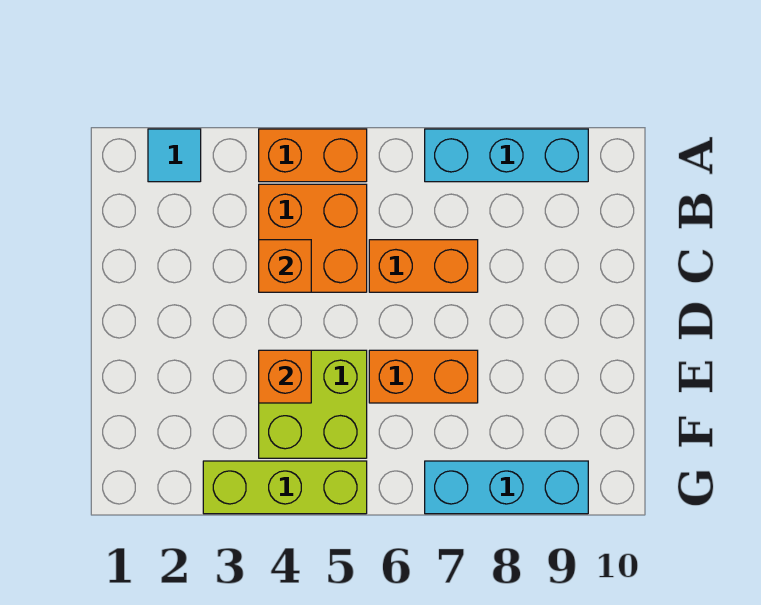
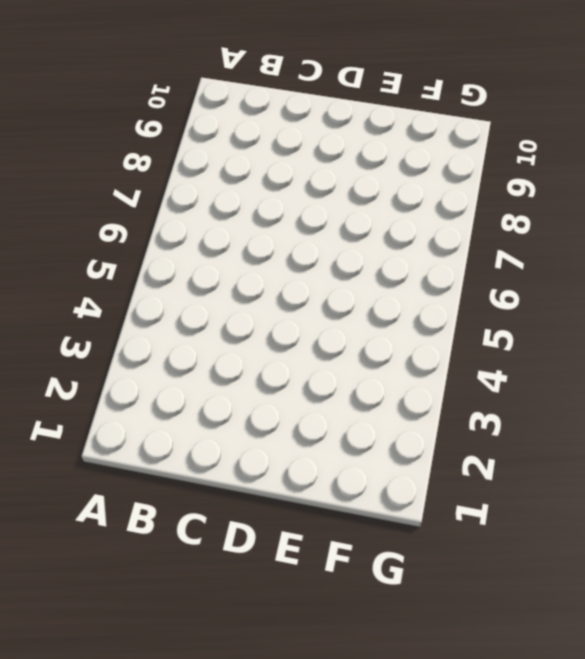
none -> cyan tile A2 level 1
none -> orange brick A4:A5 level 1

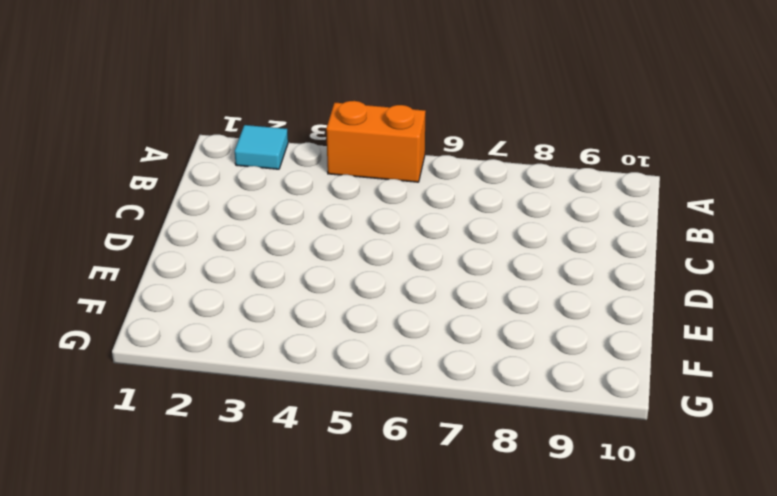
none -> cyan brick A7:A9 level 1
none -> orange brick B4:C5 level 1

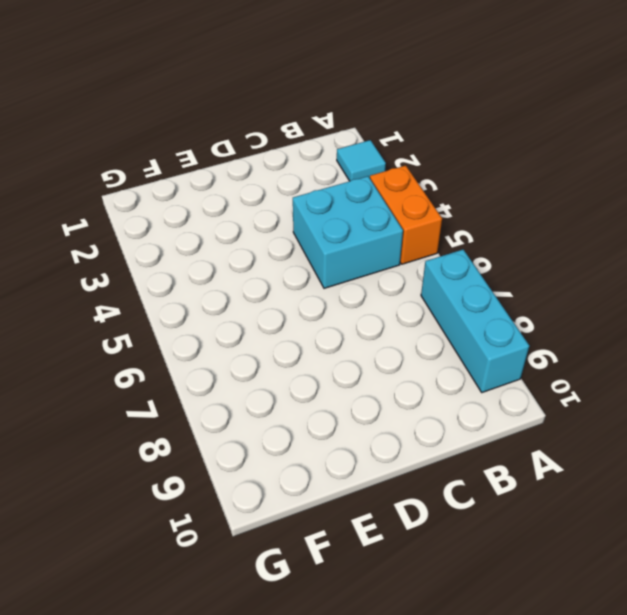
cyan brick B4:C5 level 1 -> orange brick B4:C5 level 1
none -> orange brick C6:C7 level 1
none -> lime brick E4:F5 level 1

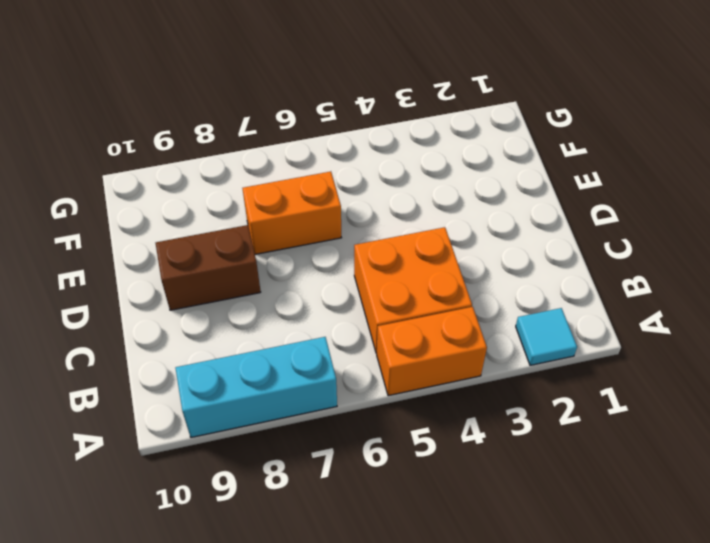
brown brick D8:D9 level 1 -> none
none -> orange brick C6:C7 level 1
none -> lime brick E4:F5 level 1

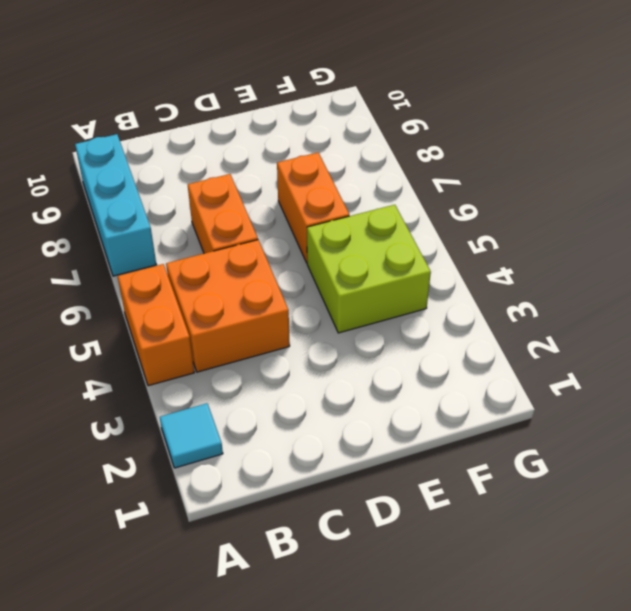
none -> lime brick G3:G5 level 1
none -> cyan brick G7:G9 level 1

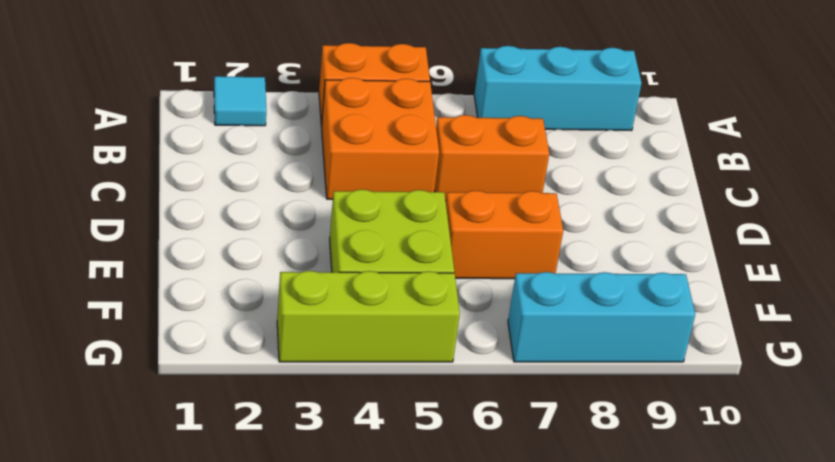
none -> orange brick C4 level 2
none -> orange brick E4 level 2

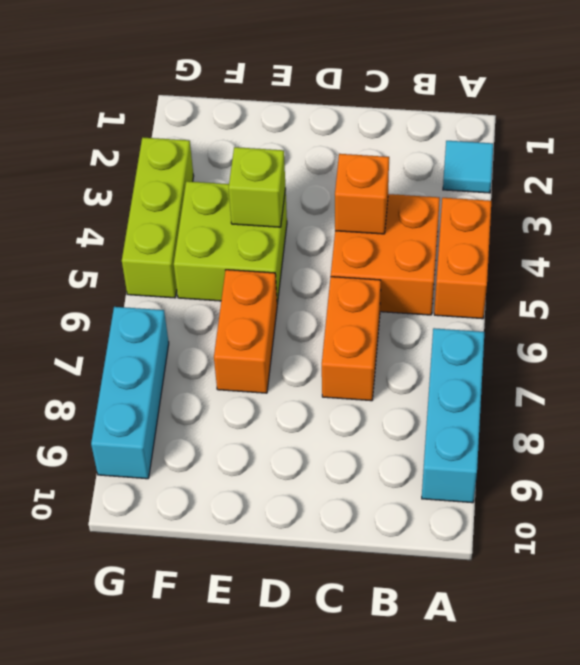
lime brick E4 level 2 -> orange brick E4 level 2

